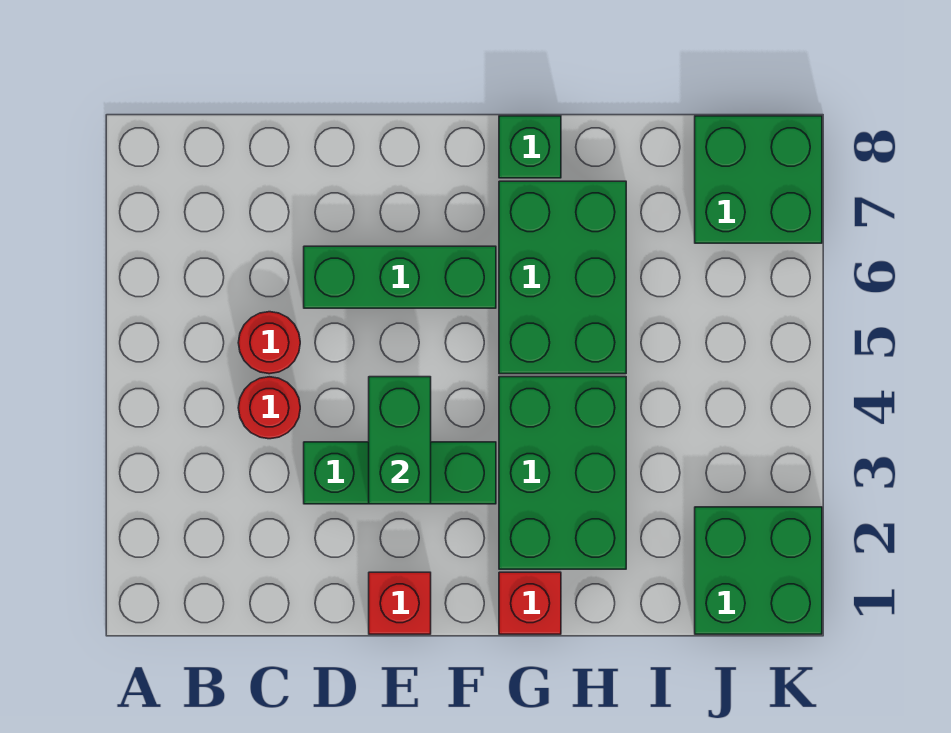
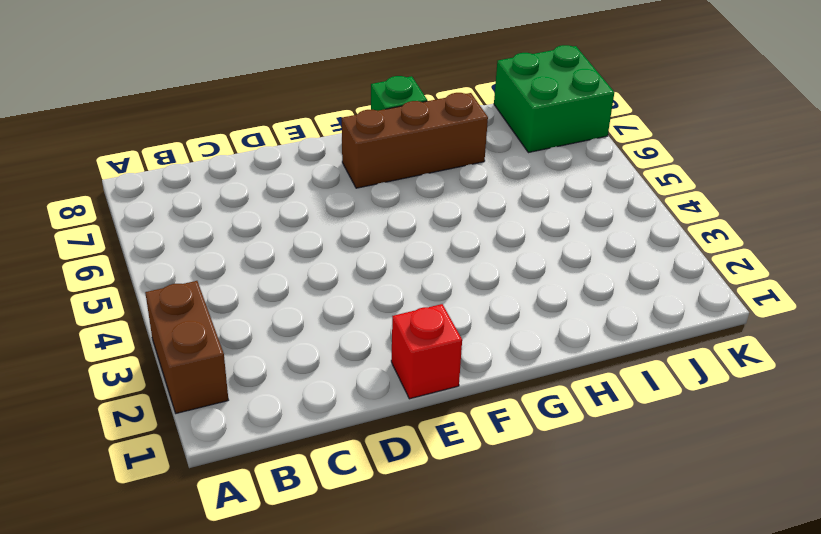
brown brick A2:A3 level 1 -> none
brown brick F7:H7 level 1 -> green brick G5:H7 level 1
none -> red round brick C4 level 1
none -> red round brick C5 level 1
none -> green brick D3:F3 level 1

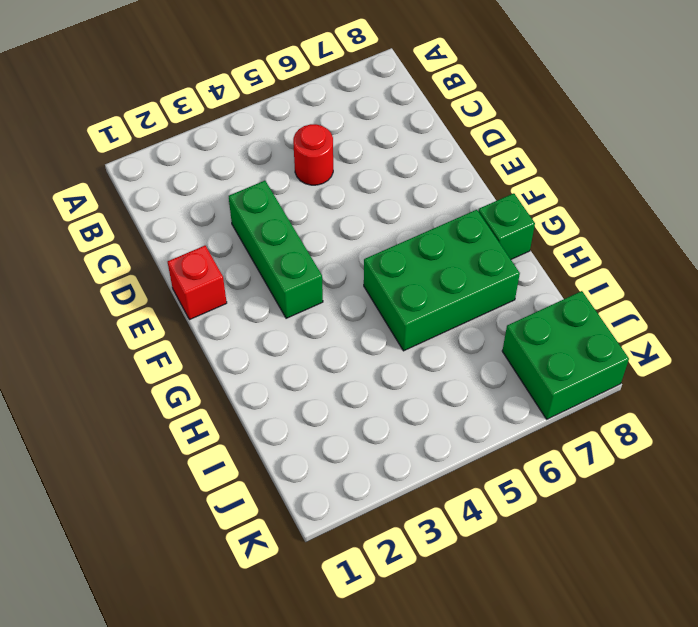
none -> red round brick C4 level 1
none -> green brick D6:F6 level 1
none -> red brick G1 level 1

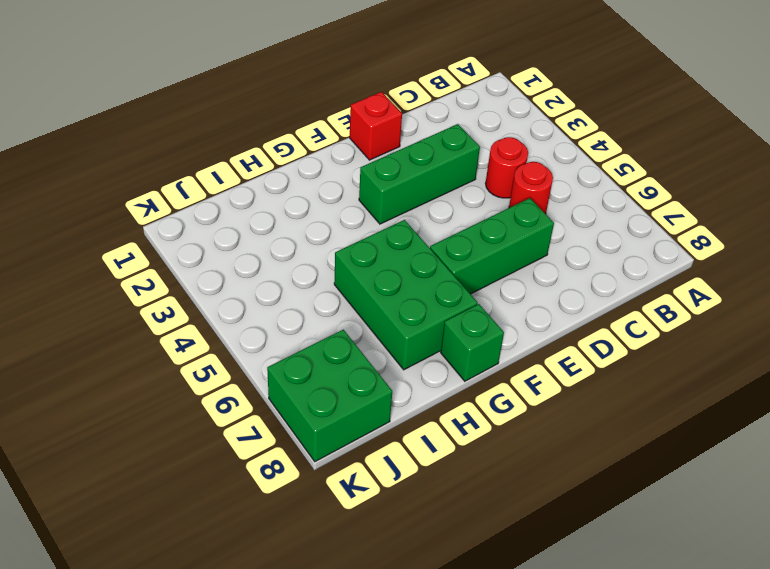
none -> red brick G1 level 1
none -> green brick G2:H4 level 1
none -> green brick J1:K2 level 1

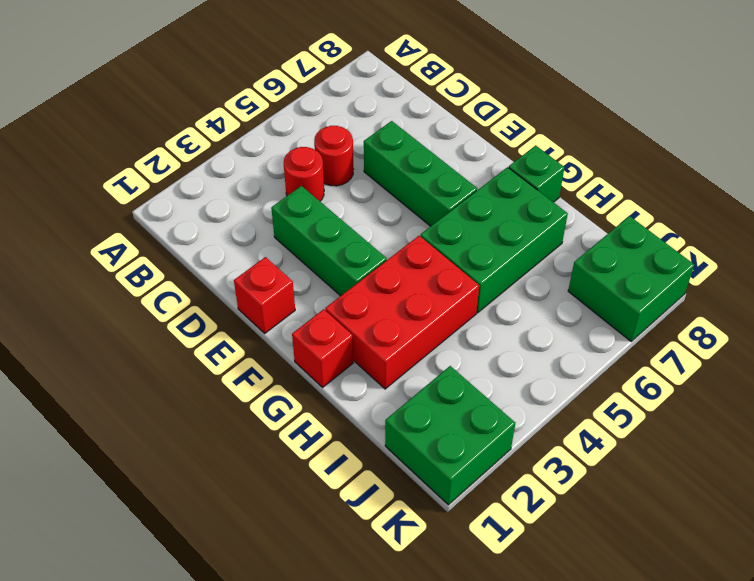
red brick G2:H4 level 1 -> green brick G2:H4 level 1
none -> green brick E3:E4 level 2

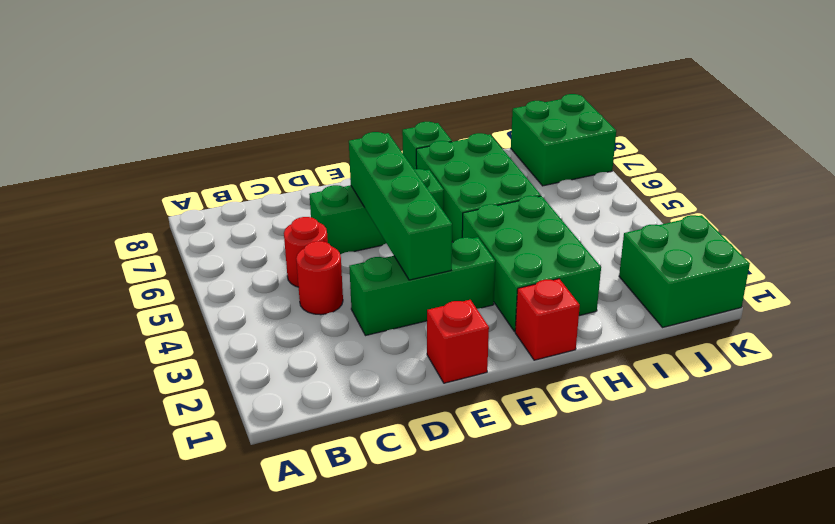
green brick E3:E6 level 2 -> green brick E3:E4 level 2

